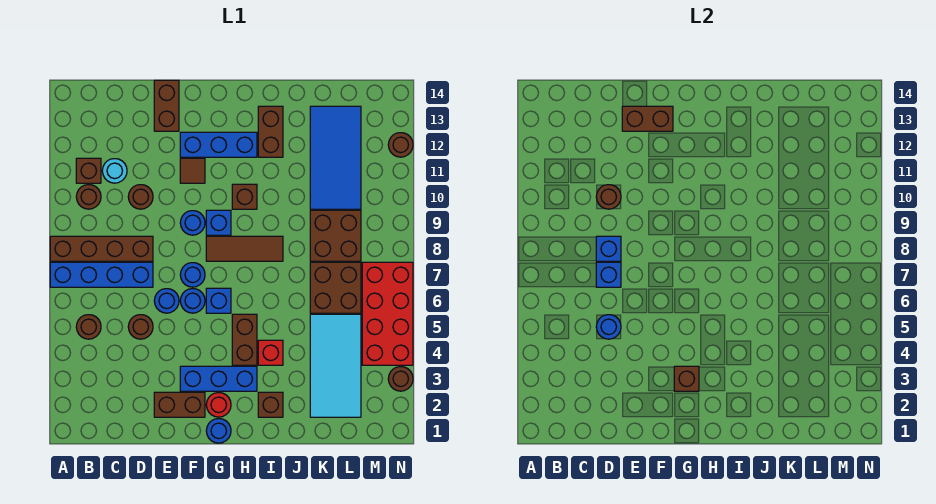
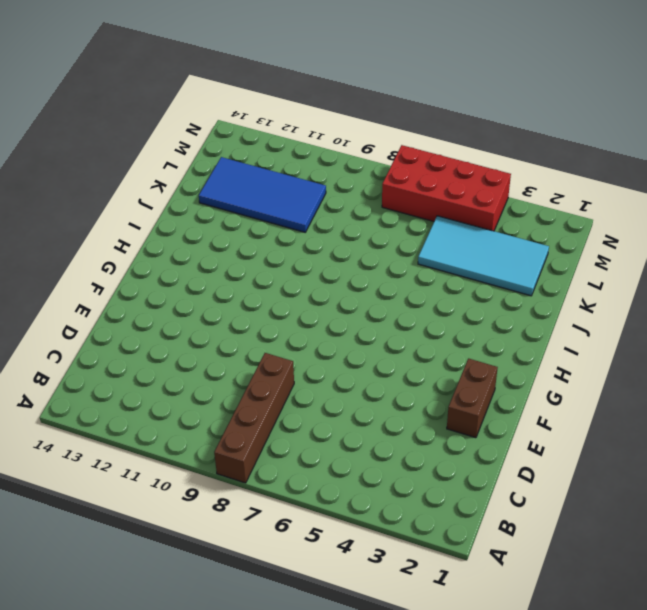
none -> blue brick A7:D7 level 1
none -> brown round brick B5 level 1
none -> brown round brick B10 level 1
none -> brown brick B11 level 1

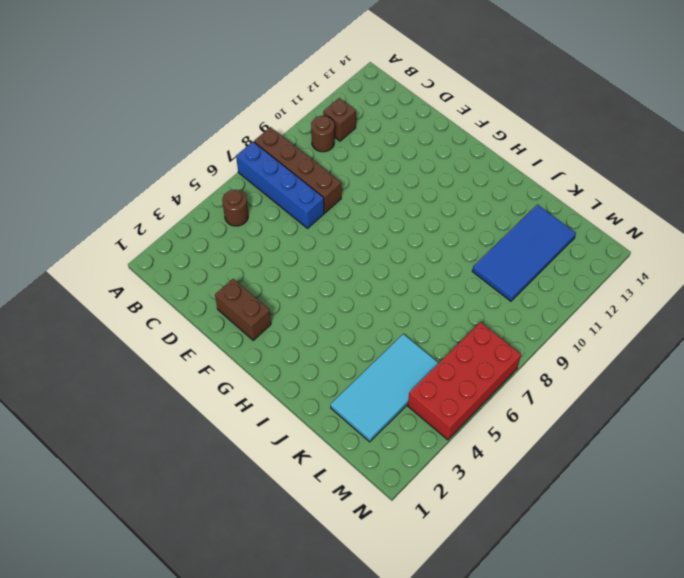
none -> cyan round brick C11 level 1
none -> brown round brick D5 level 1
none -> brown round brick D10 level 1
none -> blue round brick E6 level 1

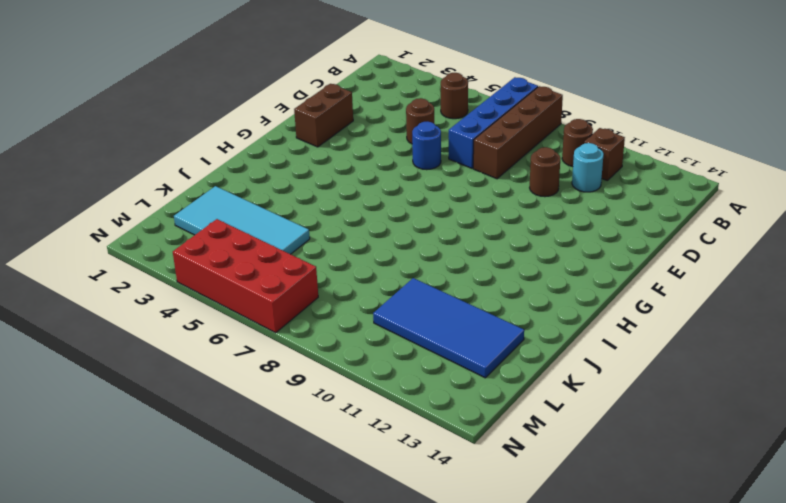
none -> brown brick E13:E14 level 1
none -> blue brick F3:H3 level 1
none -> blue round brick F6 level 1
none -> blue round brick F7 level 1

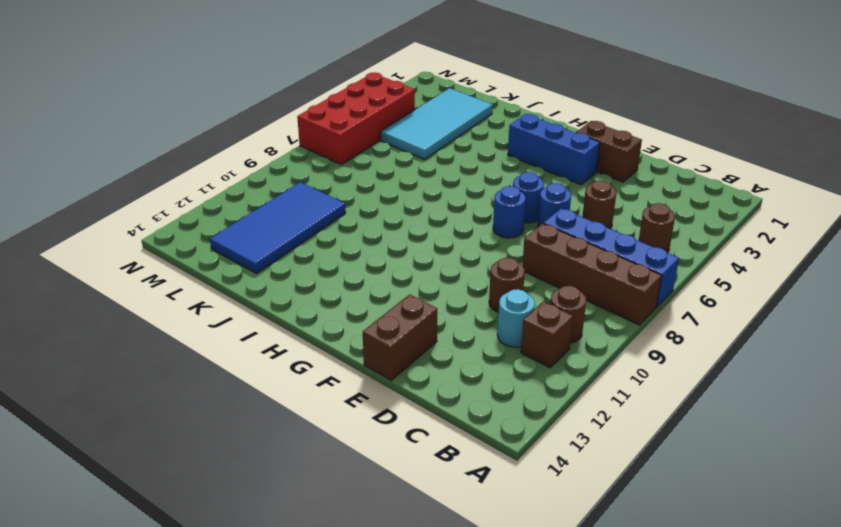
none -> blue round brick F9 level 1
none -> brown tile F11 level 1
none -> blue brick F12:H12 level 1
none -> blue round brick G1 level 1

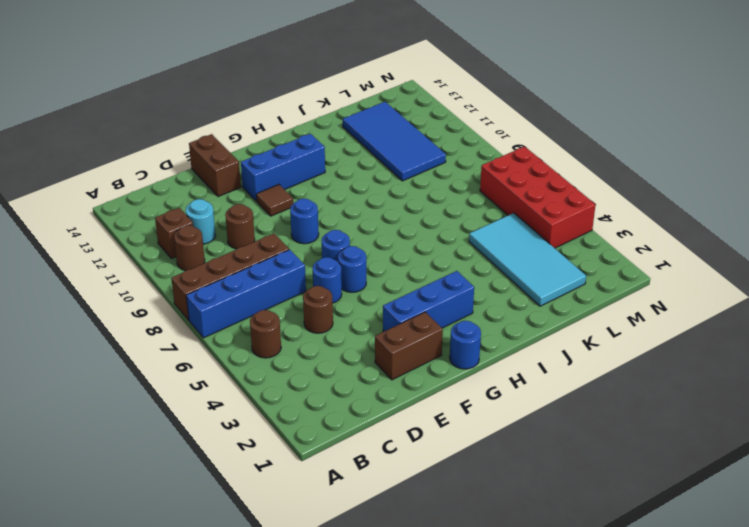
none -> red round brick G2 level 1
none -> blue brick G6 level 1
none -> brown tile G8:I8 level 1
none -> blue brick G9 level 1

